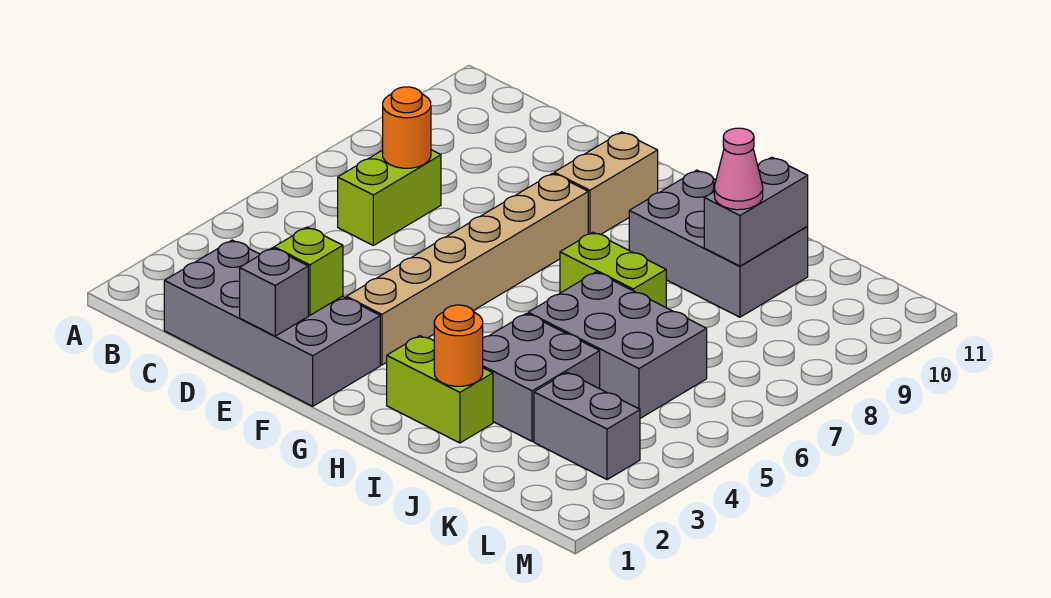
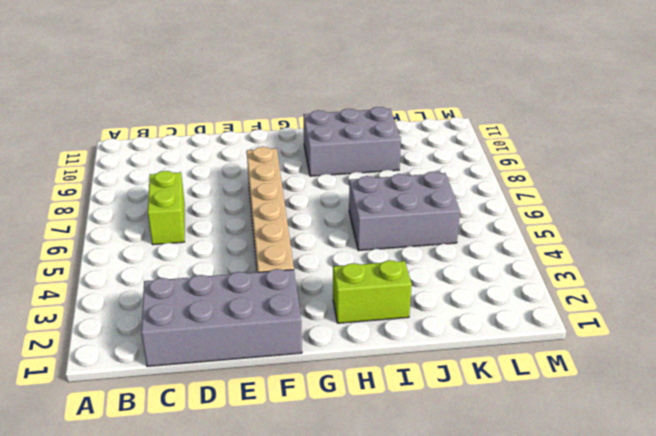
none -> tan brick F9:F10 level 1
none -> lime brick H7:I7 level 1
none -> grey brick I3:J4 level 1

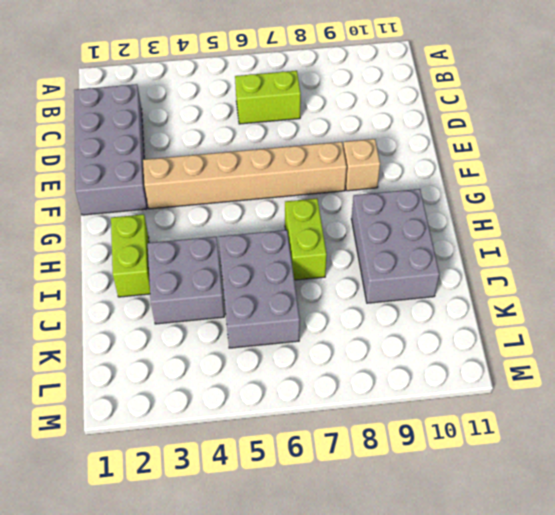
tan brick F9 level 1 -> tan brick F9:F10 level 1
none -> grey brick K3:L3 level 1
none -> orange round brick C7 level 2
none -> grey brick E1 level 2

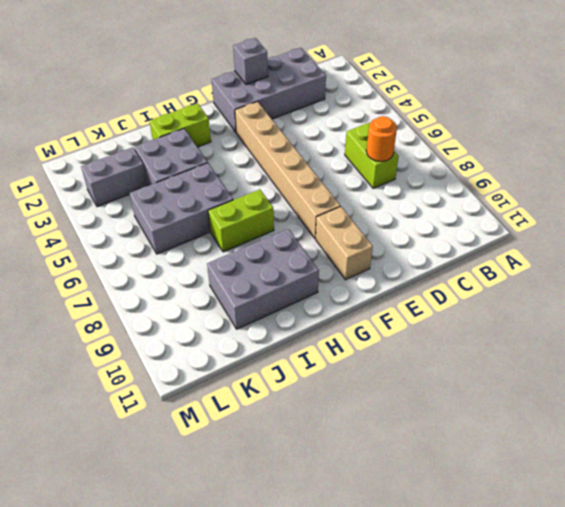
none -> lime brick E2 level 2
none -> orange round brick I2 level 2
none -> grey brick J9:J10 level 2

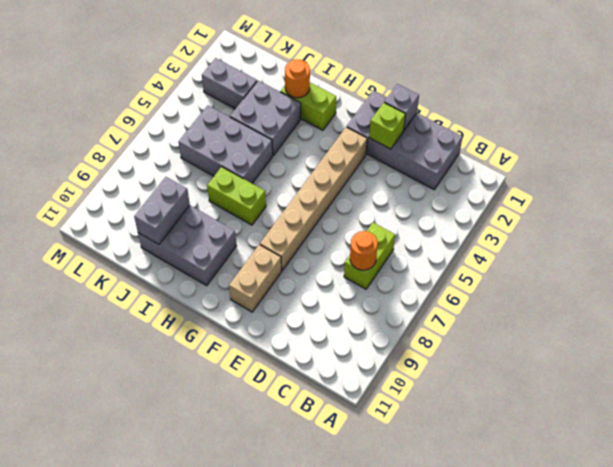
none -> pink cone J9 level 3

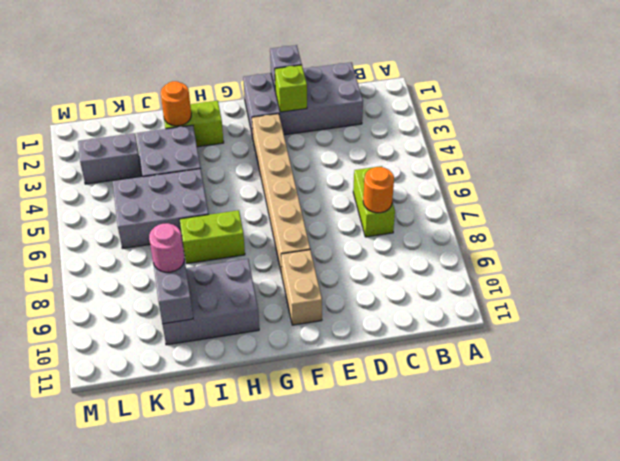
pink round brick J9 level 3 -> pink cone J9 level 3

